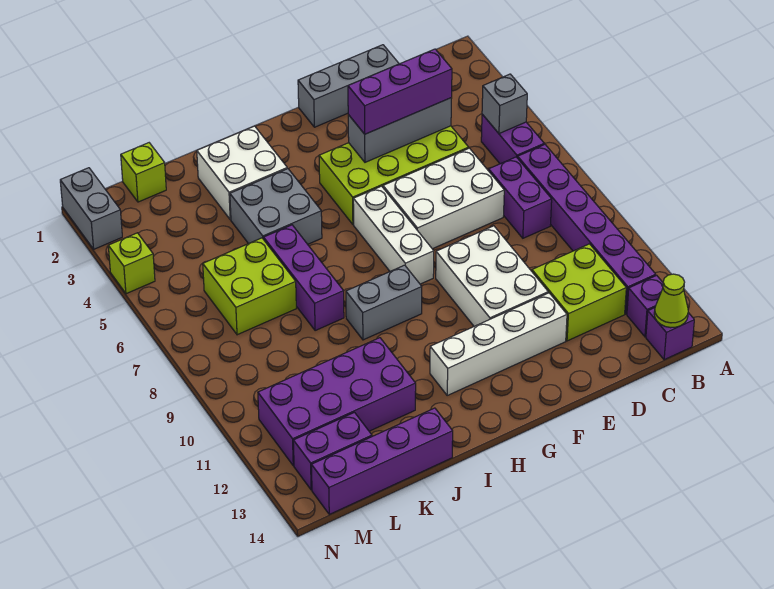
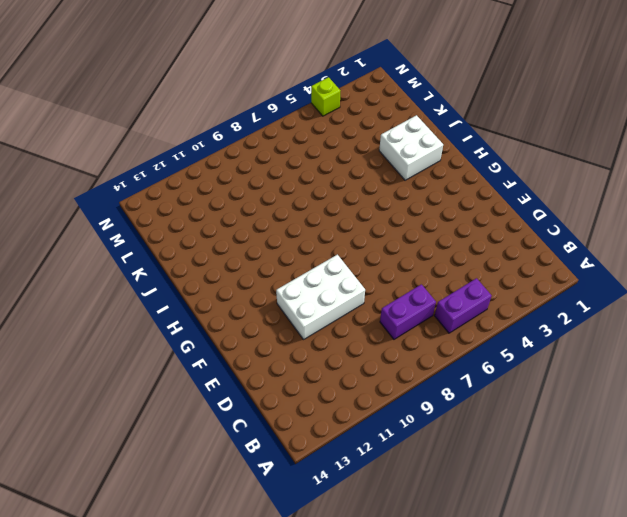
none -> purple brick B7:B12 level 1
none -> purple brick B13 level 1
none -> purple brick B14 level 1

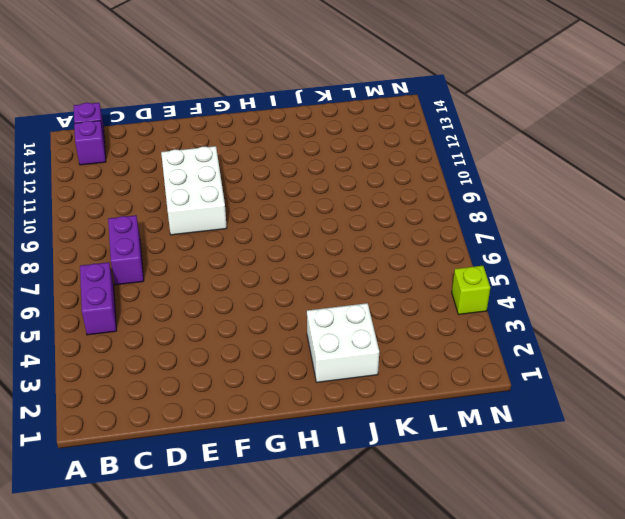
none -> purple brick B7:B12 level 1
none -> lime brick C11:D12 level 1
none -> grey brick D1:F1 level 1

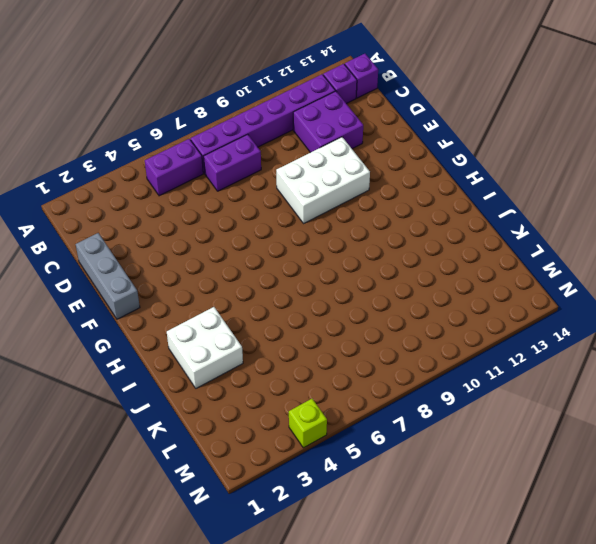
purple brick C11:D12 level 1 -> lime brick C11:D12 level 1
none -> lime brick D4:G5 level 1
none -> white brick D6:F7 level 1
none -> white brick E12:H12 level 1

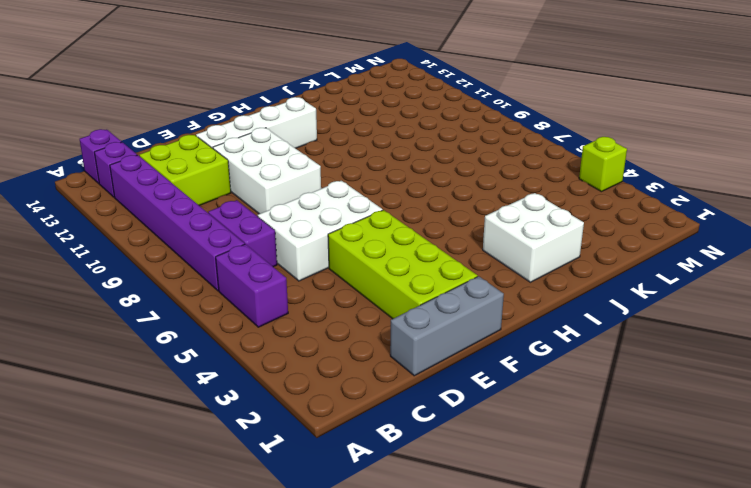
lime brick E2:F5 level 1 -> lime brick D4:G5 level 1
none -> white brick G6:G8 level 1
none -> grey brick H9:I9 level 1
none -> grey brick I4:J5 level 1

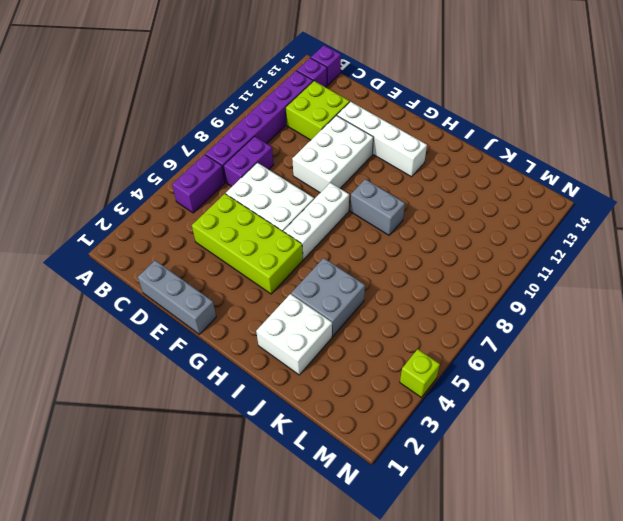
none -> purple brick J6:J8 level 1
none -> purple brick J11:M12 level 1
none -> purple brick J14:M14 level 1

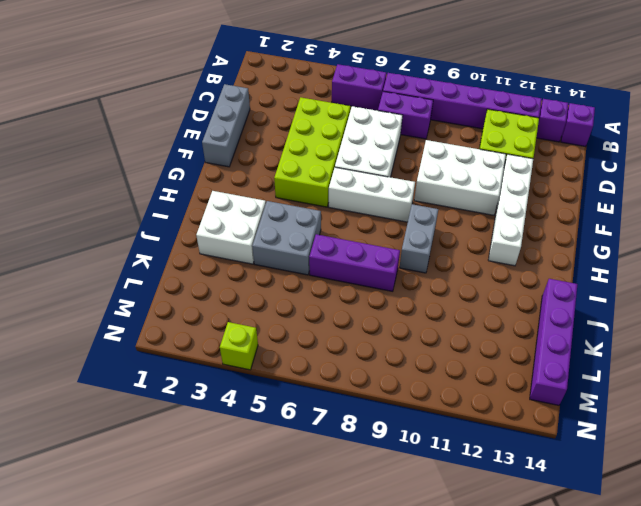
none -> purple brick J11:M12 level 1
none -> lime brick K6:L7 level 1
none -> lime brick L1 level 1

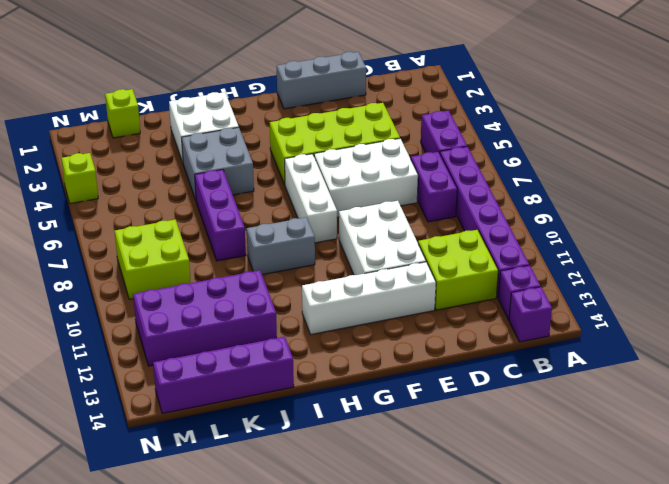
lime brick L8:M9 level 1 -> lime brick K6:L7 level 1
none -> purple brick L13:M13 level 1
none -> grey brick N1:N2 level 1
none -> grey brick B5 level 2

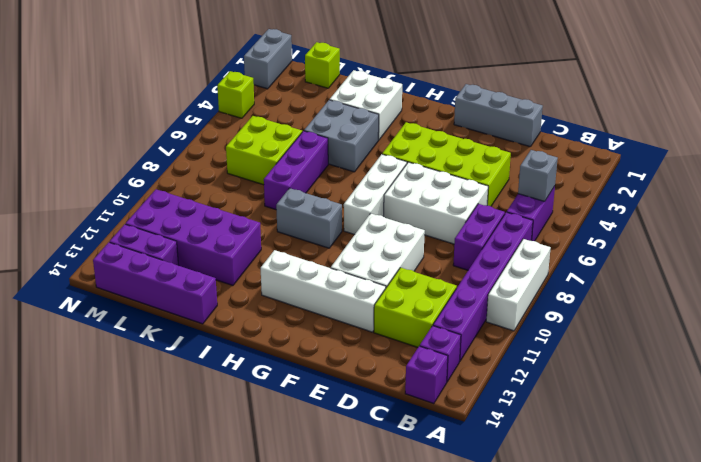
white brick A8:A10 level 1 -> none
none -> lime cone B14 level 2
none -> grey brick D4:F4 level 2
none -> purple brick D4:F4 level 3

